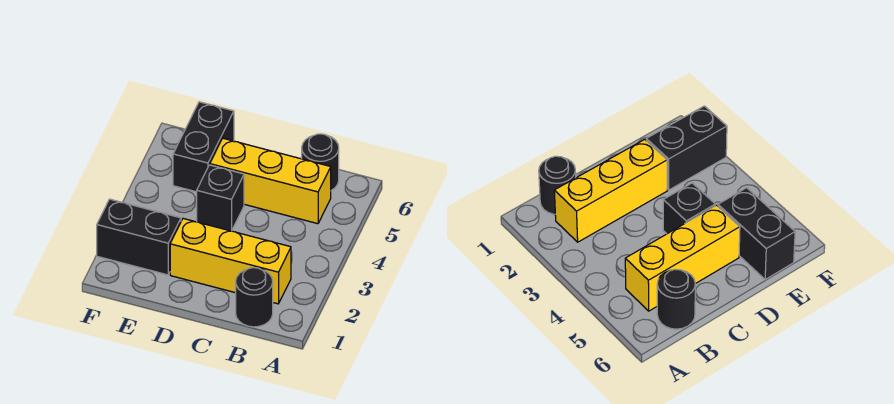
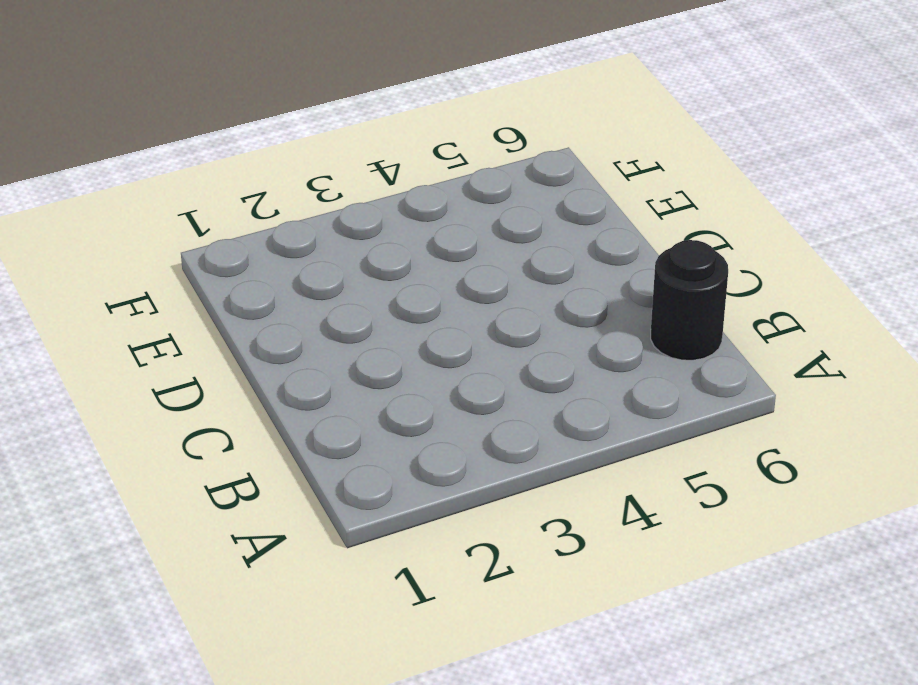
none -> black round brick B1 level 1
none -> yellow brick B2:D2 level 1

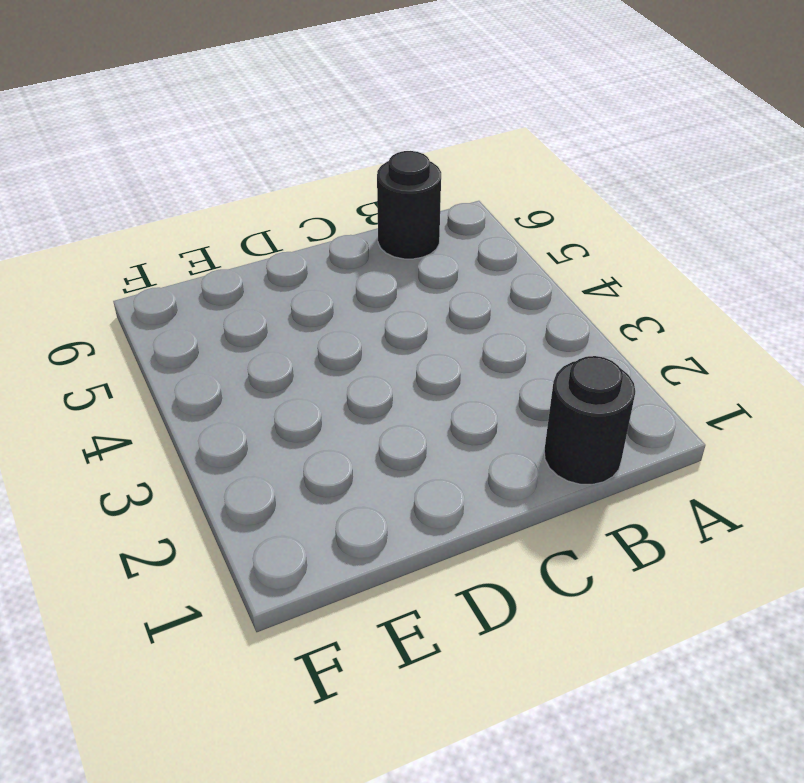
none -> yellow brick B2:D2 level 1
none -> yellow brick B5:D5 level 1

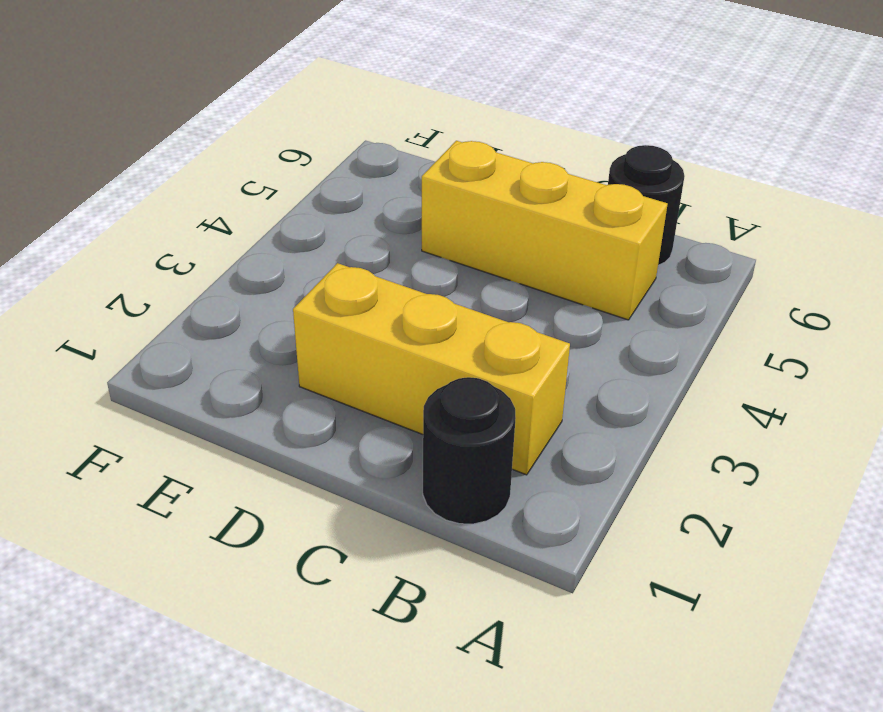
none -> black brick D4 level 1
none -> black brick E2:F2 level 1

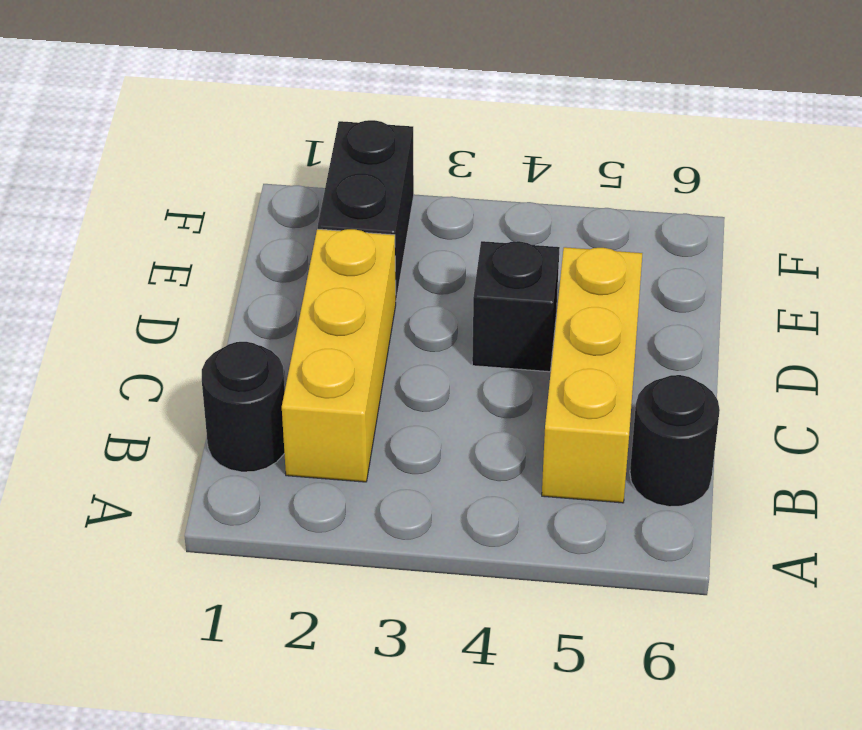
none -> black brick E5:E6 level 1

